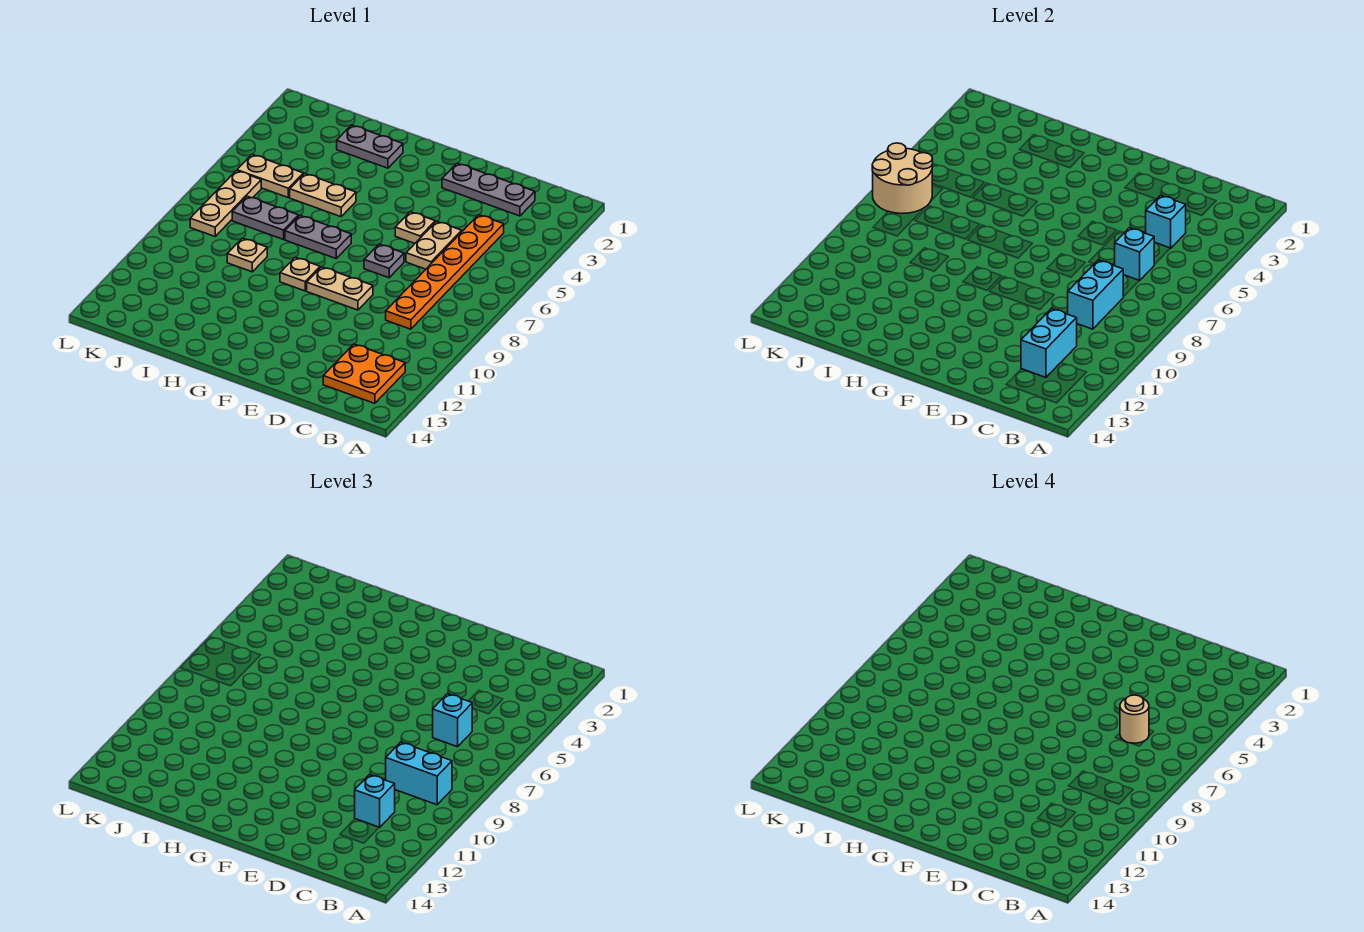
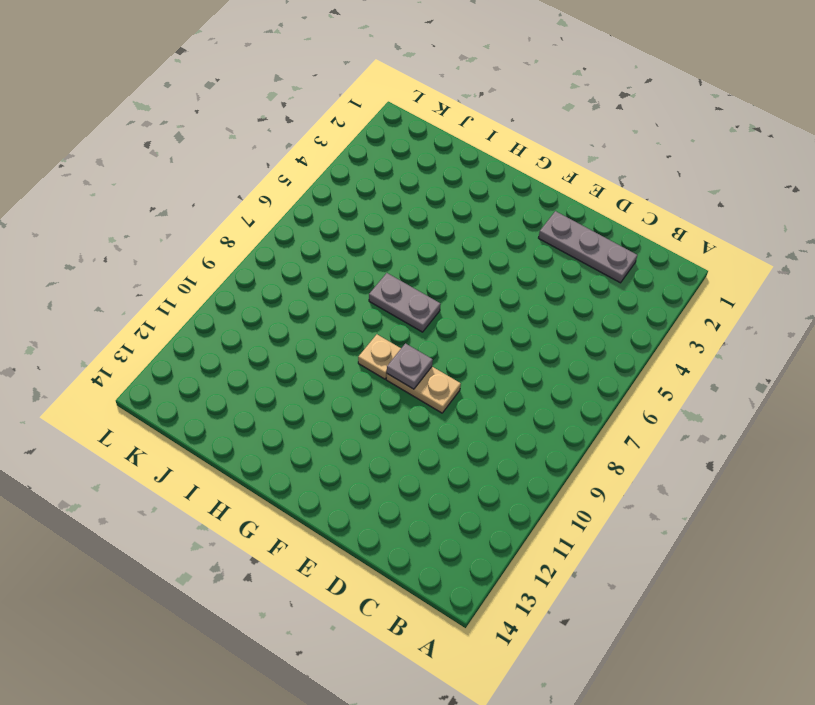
grey plate F9 level 2 -> grey plate E7 level 1
none -> orange plate B12:C13 level 1
none -> orange plate C4:C9 level 1
none -> tan plate D5:D6 level 1

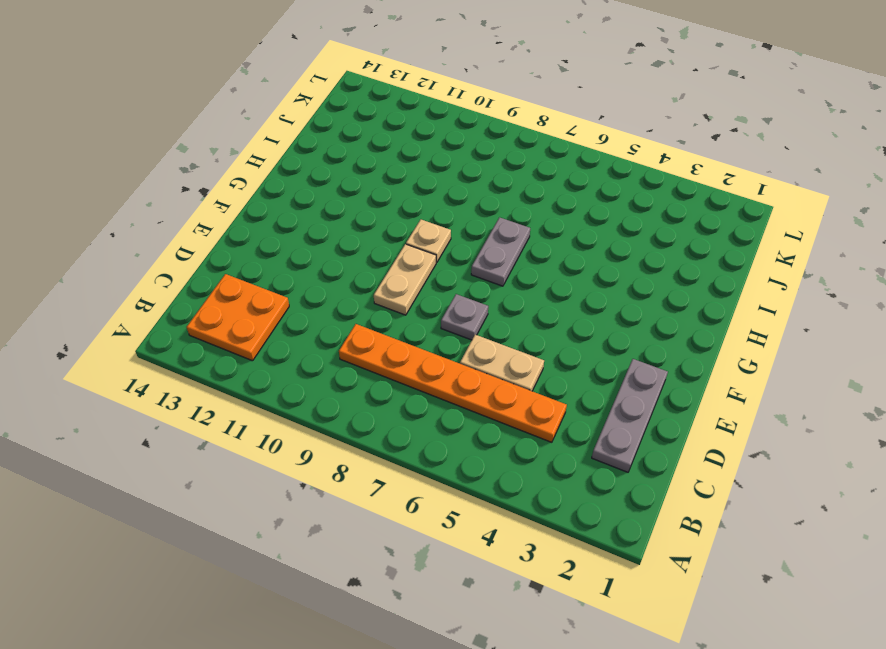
none -> tan plate E5 level 1
none -> grey plate H2:I2 level 1
none -> tan plate H5:I5 level 1

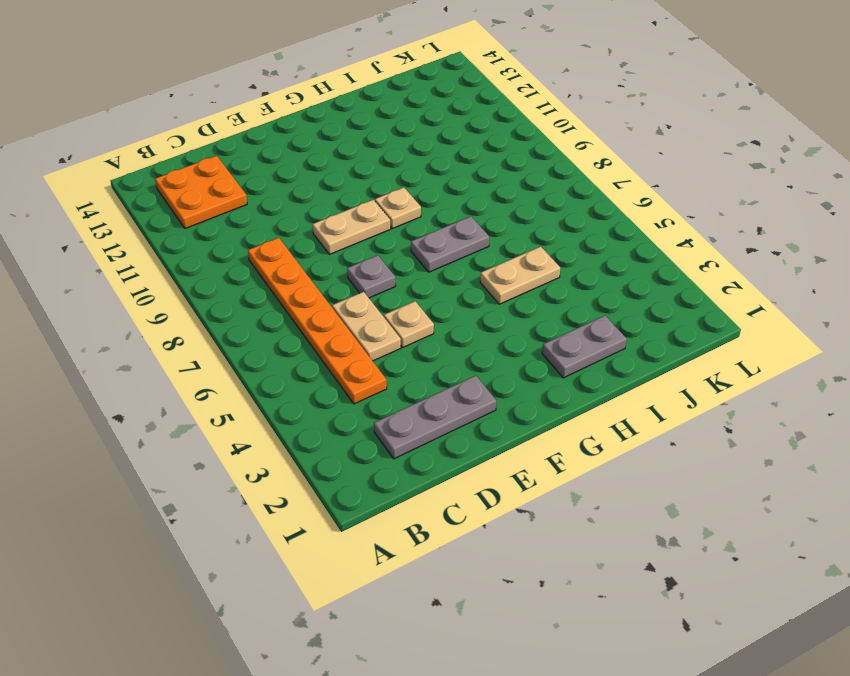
none -> grey plate I7:J7 level 1
none -> tan plate I9 level 1
none -> tan plate J5:K5 level 1

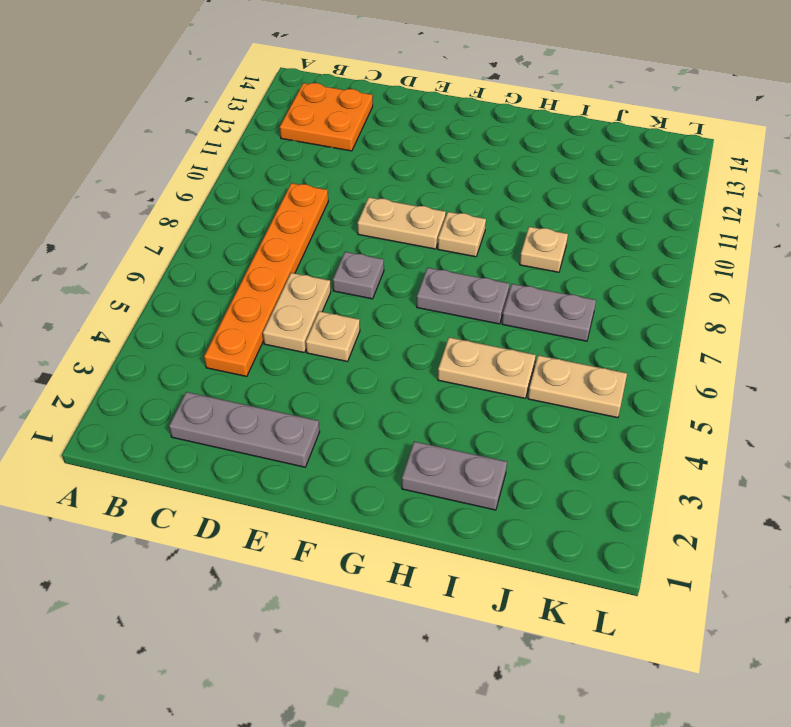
none -> tan plate K6:K8 level 1
none -> cyan brick C4 level 2
none -> cyan brick C6 level 2

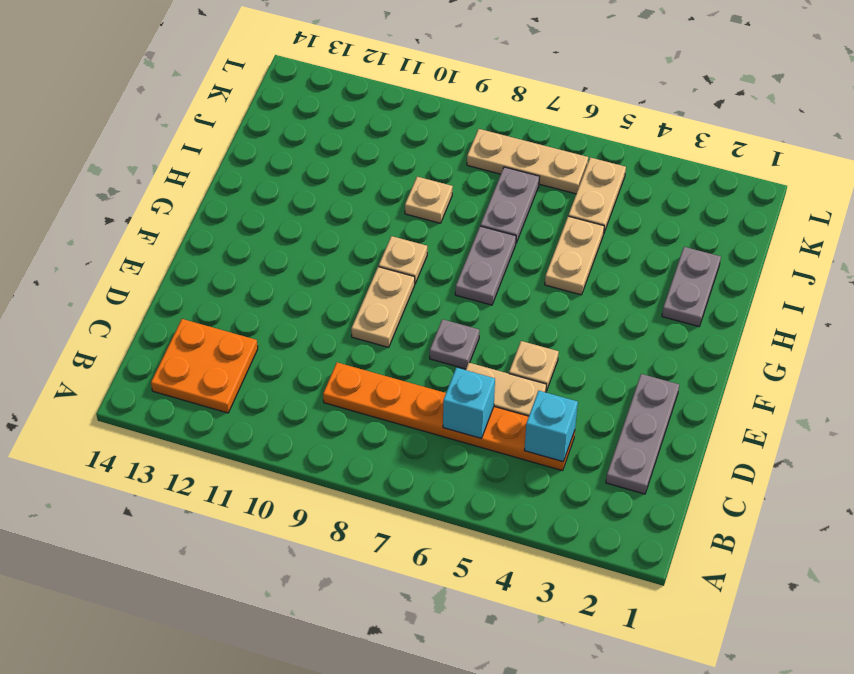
none -> cyan brick C8:C9 level 2
none -> cyan brick C11:C12 level 2
none -> tan round brick K6:L7 level 2

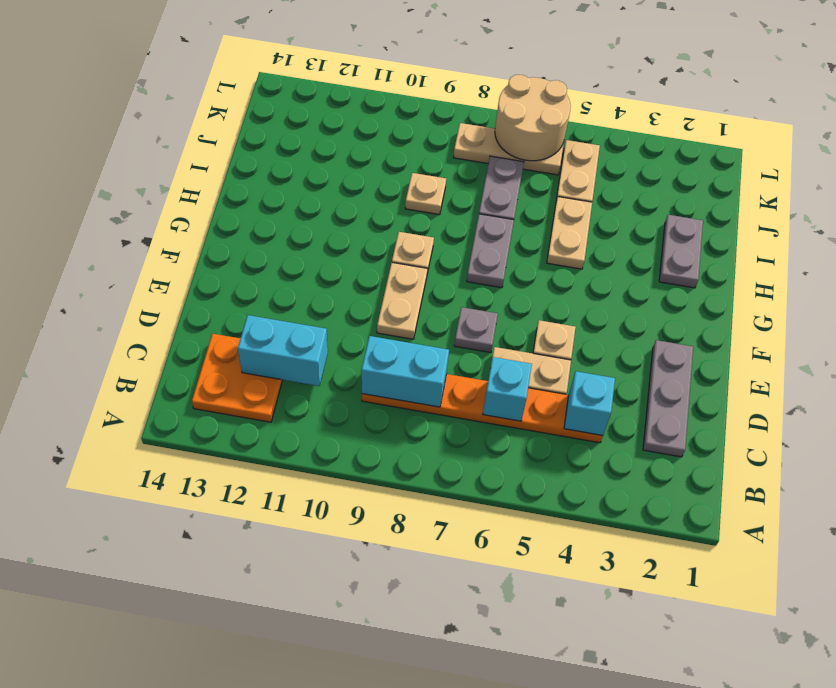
none -> cyan brick B9:C9 level 3
none -> cyan brick C6 level 3
none -> cyan brick C11 level 3

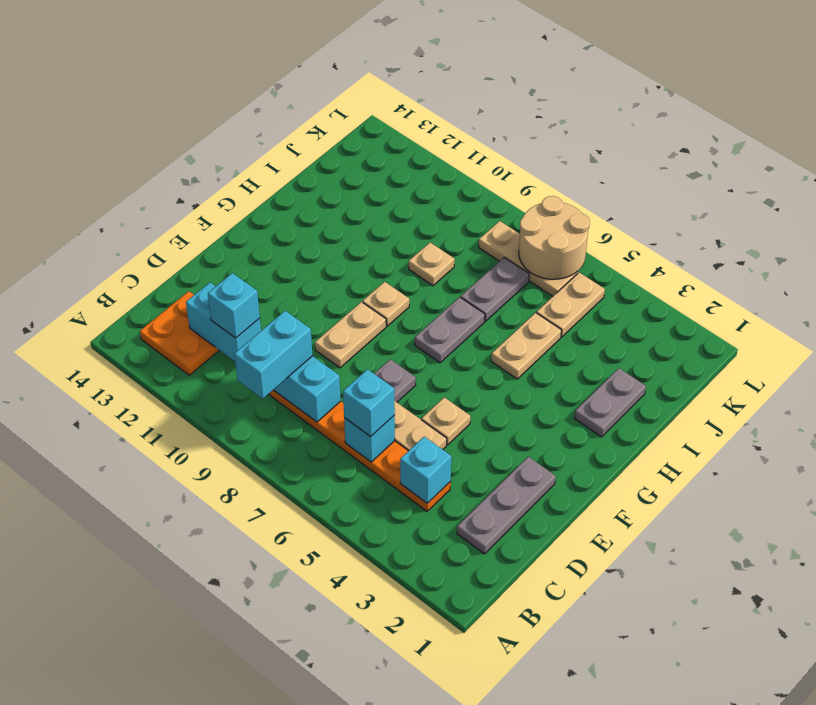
none -> tan round brick C6 level 4

